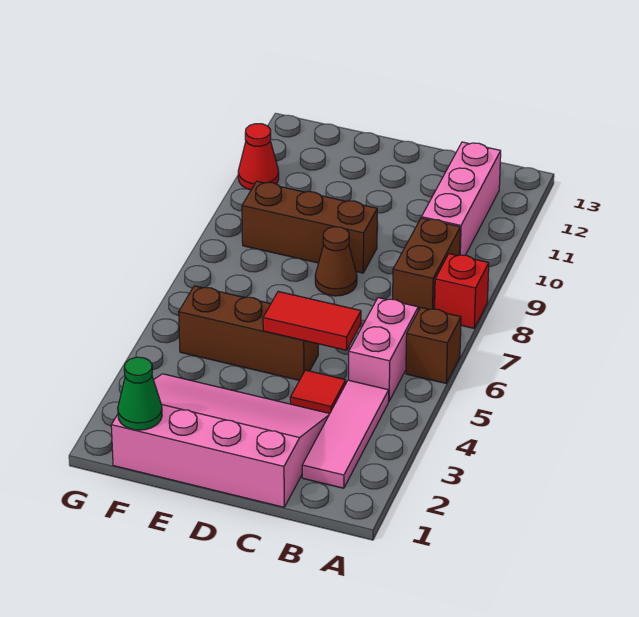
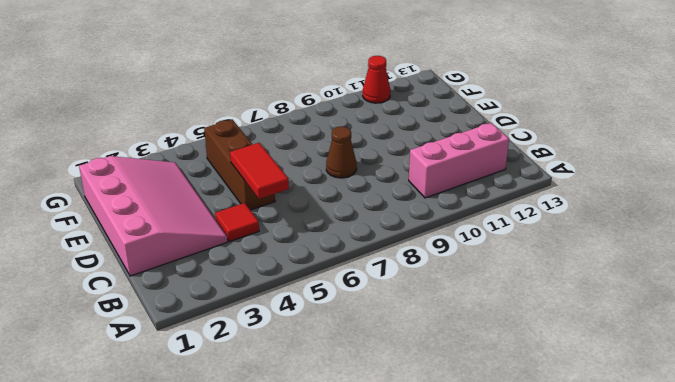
none -> brown brick A6 level 1
none -> red brick A8 level 1
none -> pink tile B2:B4 level 1

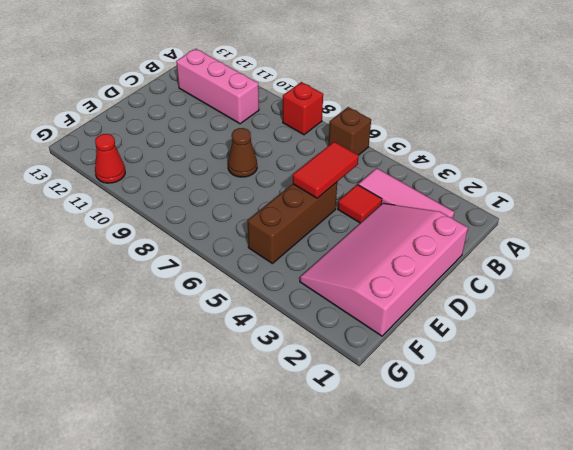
none -> pink brick B5:B6 level 1
none -> brown brick B8:B9 level 1
none -> brown brick D9:F9 level 1

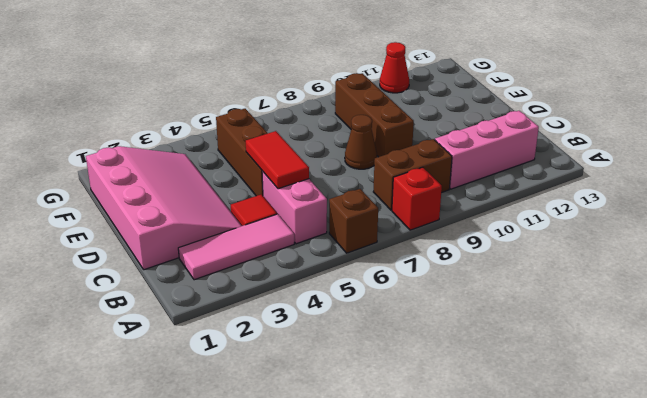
pink brick B5:C5 level 1 -> pink brick B5:B6 level 1
none -> green cone F1 level 2

